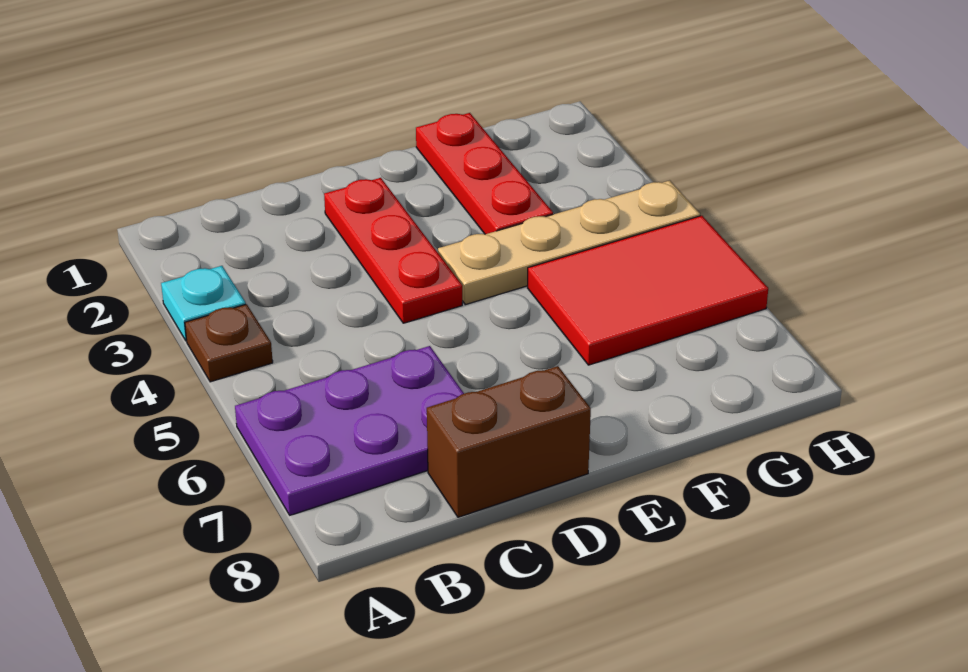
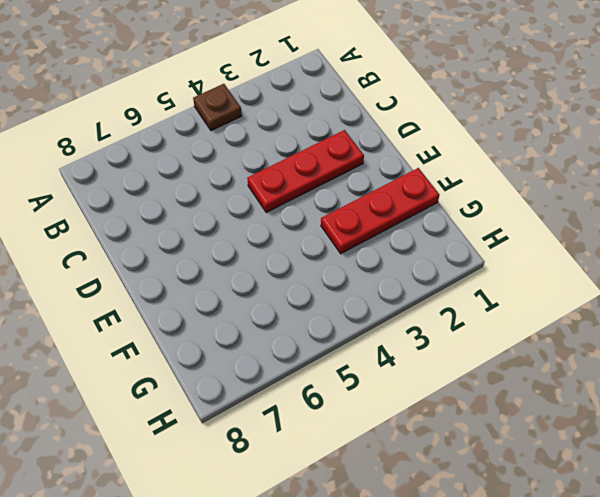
none -> cyan plate A3 level 1
none -> purple plate A6:C7 level 1

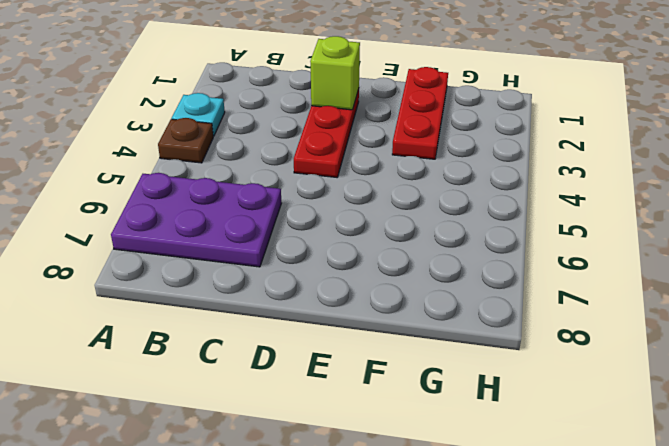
lime brick D2 level 2 -> none
none -> brown brick C8:D8 level 1
none -> tan plate E4:H4 level 1

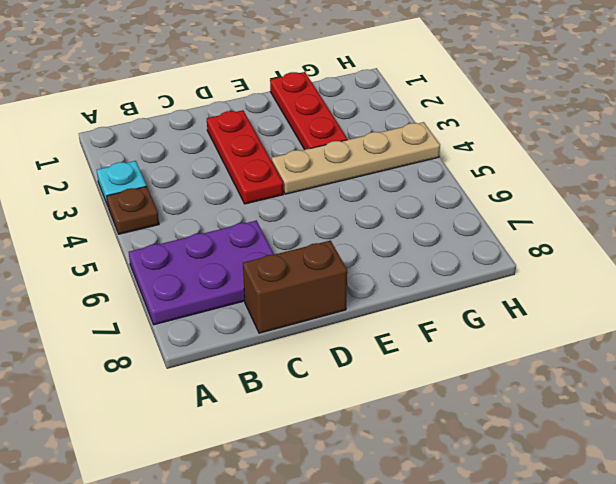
none -> red tile F5:H6 level 1

